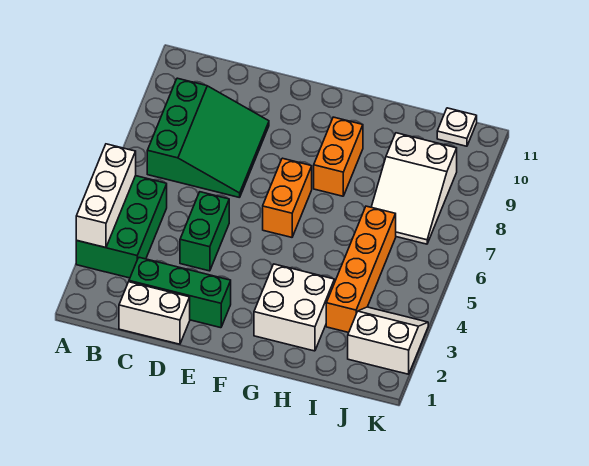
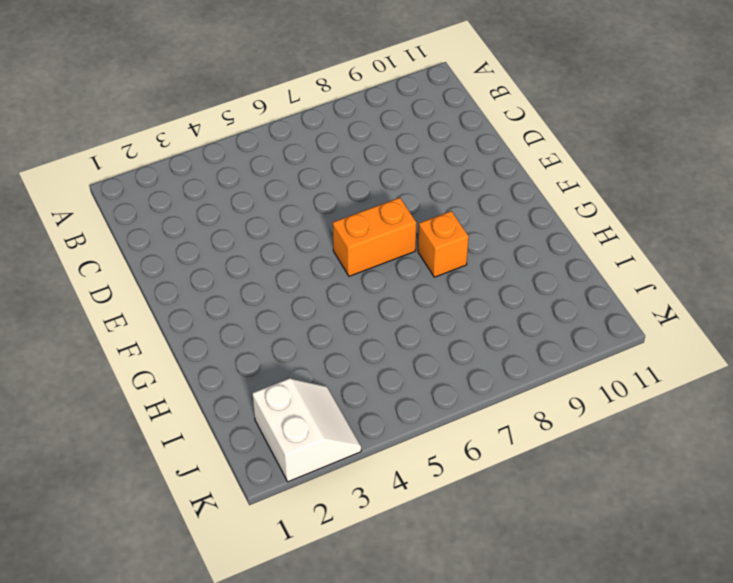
orange brick G8 level 1 -> orange brick G8:G9 level 1
none -> green brick A3:B5 level 1
none -> green slope B7:D9 level 1 top B
none -> white brick C1:D1 level 1

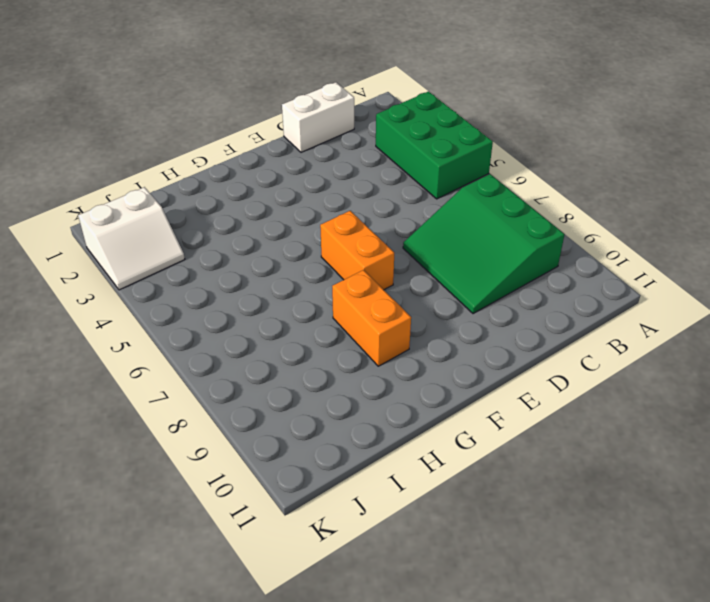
none -> green brick C2:E2 level 1
none -> green brick D4:D5 level 1
none -> white brick G2:H3 level 1

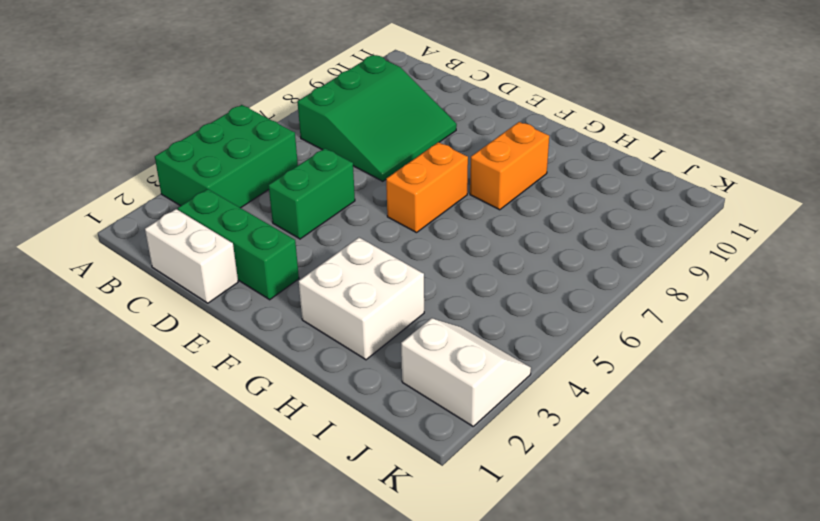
none -> orange brick I3:I6 level 1
none -> white slope I7:J9 level 1 top 9
none -> white plate J11 level 1

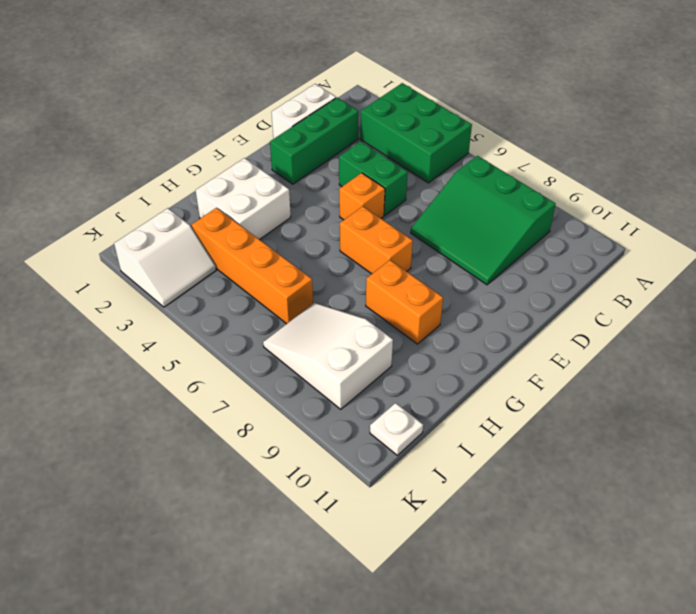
orange brick E5 level 1 -> none
none -> white brick A3:A5 level 2

